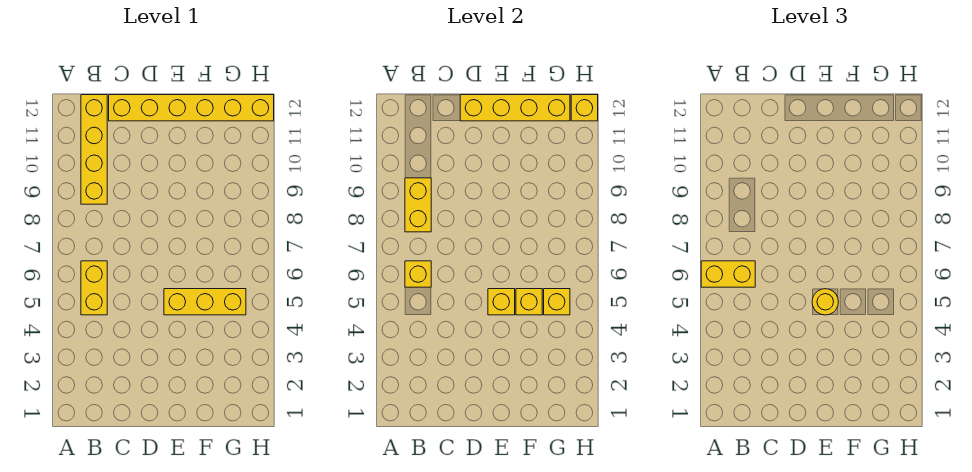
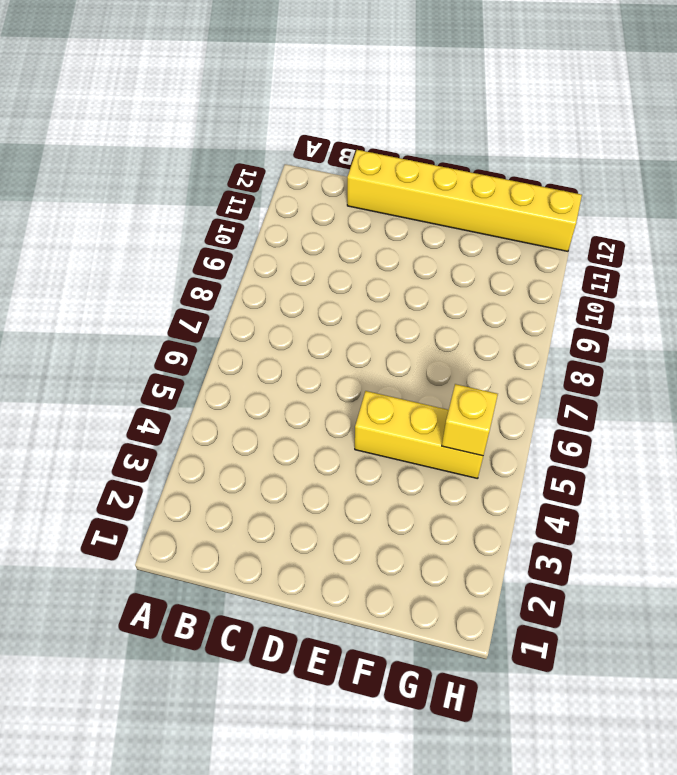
none -> yellow brick B5:B6 level 1
none -> yellow brick B9:B12 level 1
none -> yellow brick B6 level 2

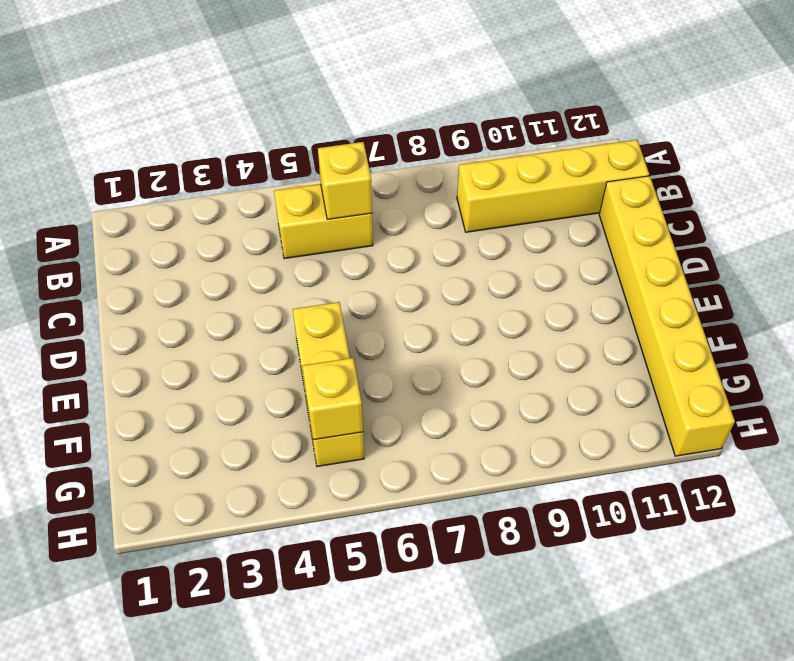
none -> yellow brick B8:B9 level 2
none -> yellow brick D12:G12 level 2
none -> yellow brick E5 level 2

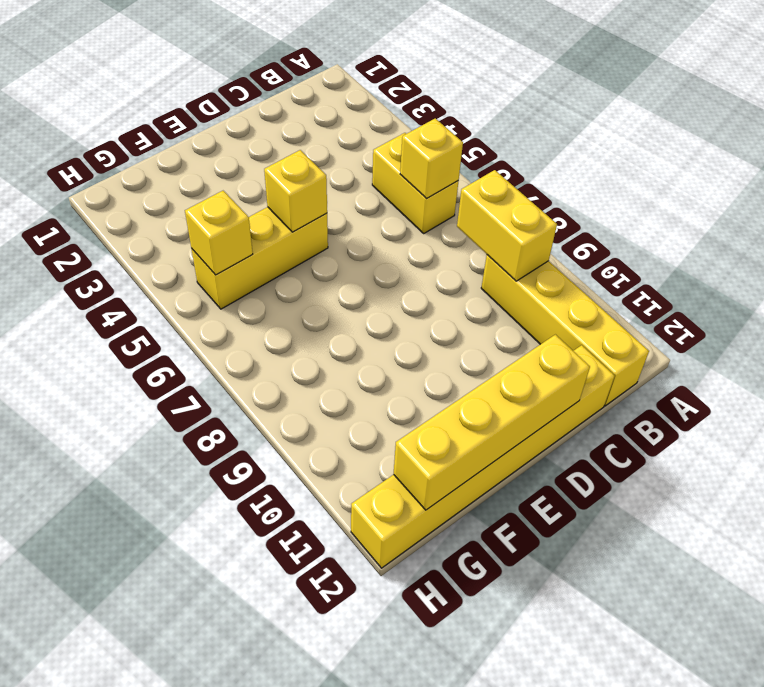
none -> yellow brick F5 level 2
none -> yellow brick H12 level 2
none -> yellow brick A6:B6 level 3

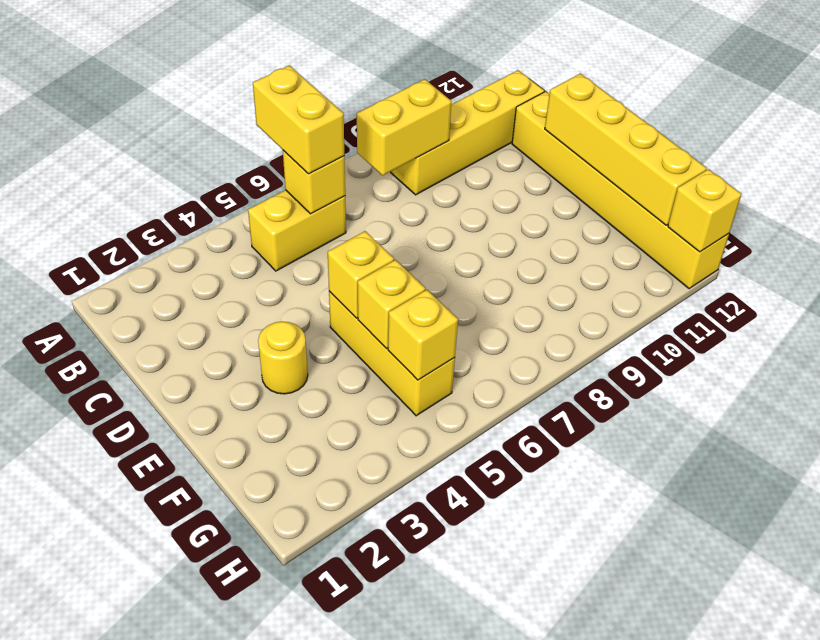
yellow round brick E3 level 1 -> yellow round brick E5 level 3

